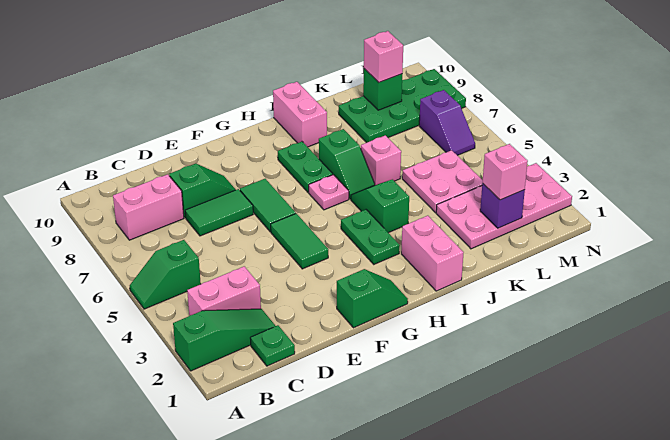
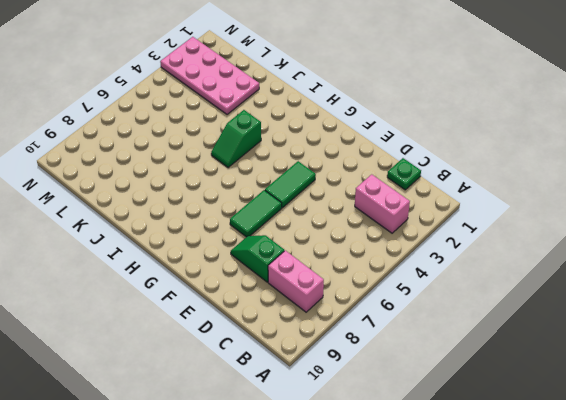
none -> green slope A2:C2 level 1 top A
none -> green slope A5:B5 level 1 top B
none -> green tile D7:E7 level 1

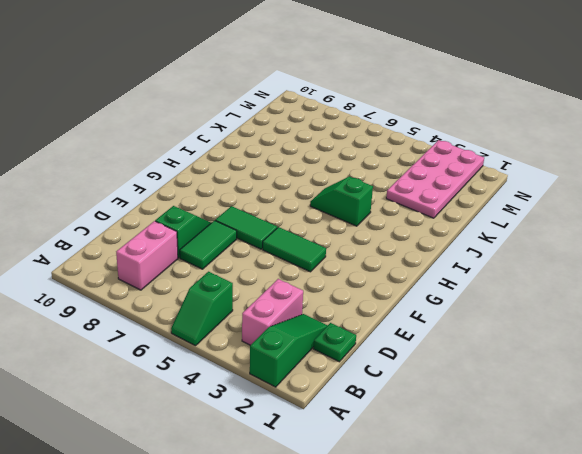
none -> green slope F1:G1 level 1 top F
none -> green plate H3:H4 level 1
none -> pink plate H6 level 1

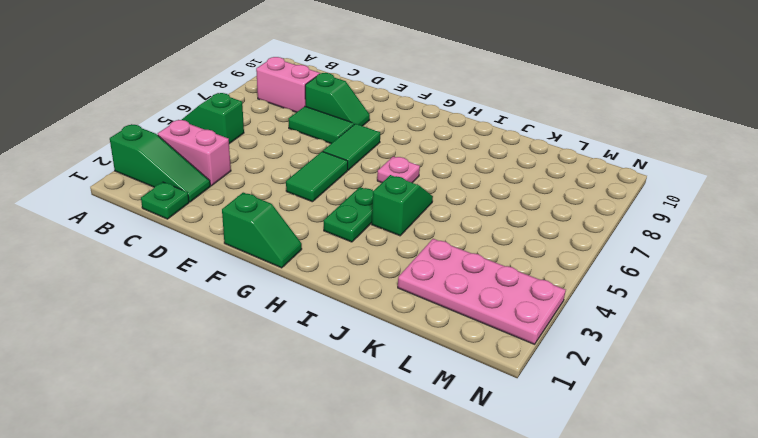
none -> green plate H7:H8 level 1
none -> pink brick I1:I2 level 1
none -> green slope I6:I7 level 1 top 7

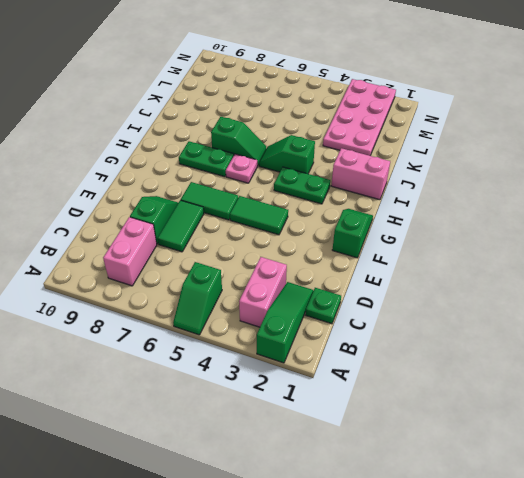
none -> pink brick I9:I10 level 1
none -> pink brick J6 level 1
none -> pink plate K4:L5 level 1

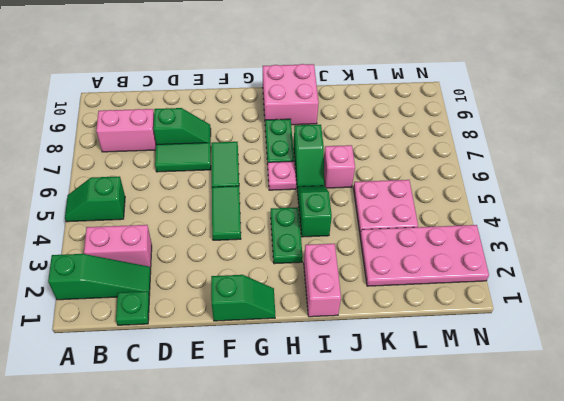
pink brick H9:I10 level 1 -> pink brick I9:I10 level 1
none -> green plate K8:N9 level 1
none -> purple slope M6:M7 level 1 top 7
none -> purple brick L2 level 2

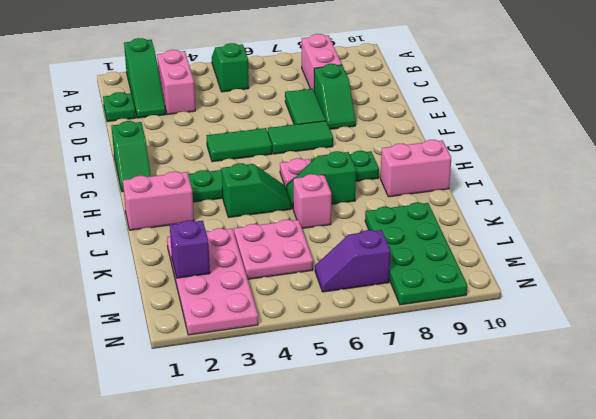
none -> green brick L9 level 2
none -> pink brick L2 level 3
none -> pink brick L9 level 3

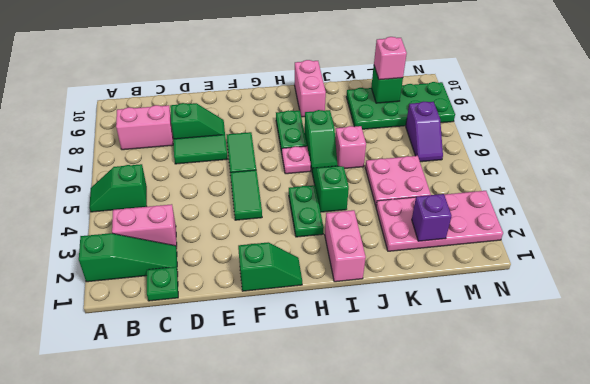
none -> pink brick L2 level 3

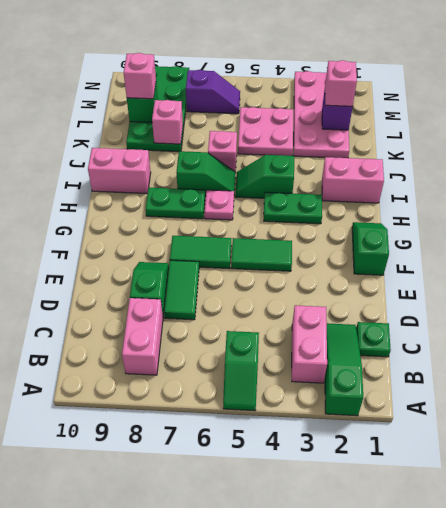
pink brick K8 level 2 -> none

